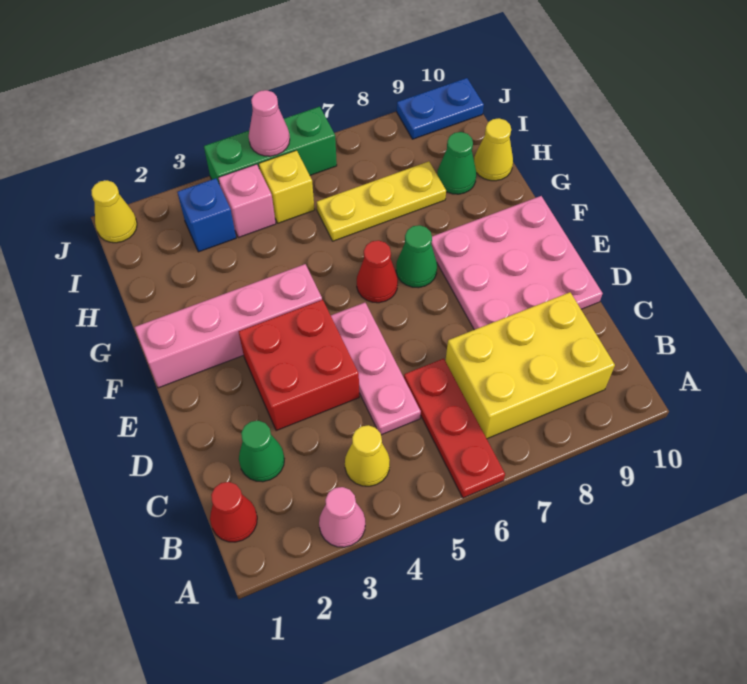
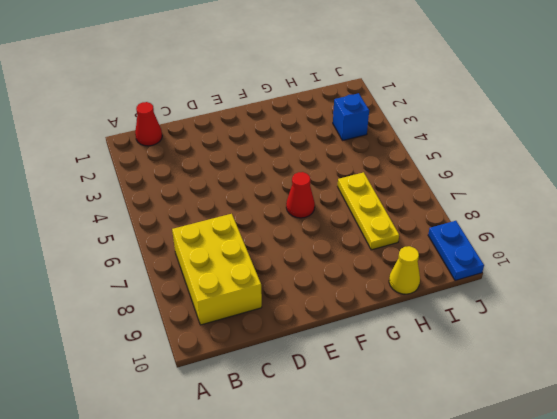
none -> pink cone A3 level 1
none -> red plate A6:C6 level 1
none -> yellow cone B4 level 1

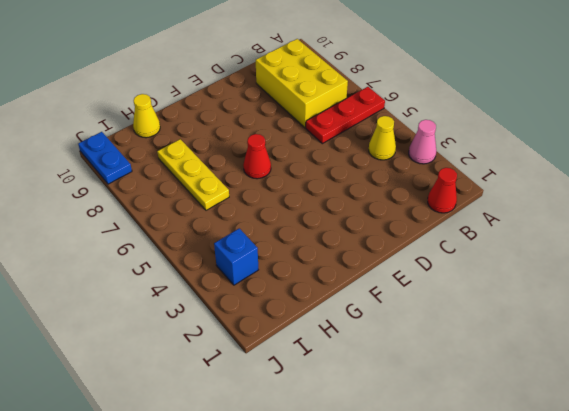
none -> green cone C2 level 1
none -> pink plate C5:E5 level 1
none -> red brick D3:E4 level 1

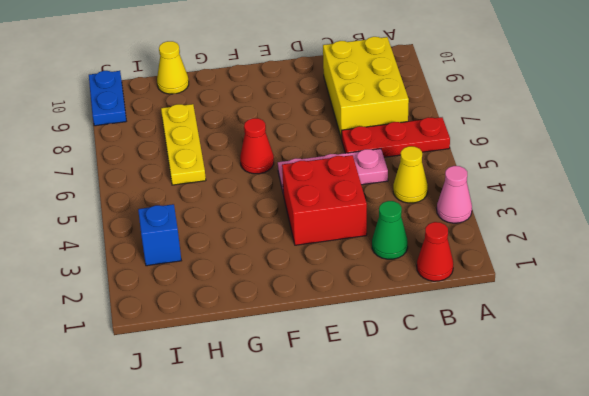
none -> pink plate D8:F10 level 1
none -> pink brick F1:F4 level 1
none -> green cone F7 level 1

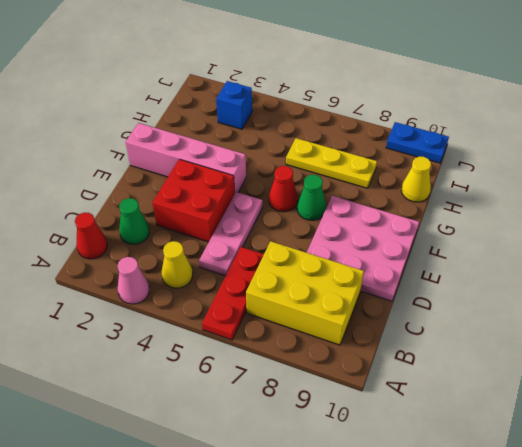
none -> green cone H9 level 1
none -> pink brick I4 level 1
none -> yellow brick I5 level 1

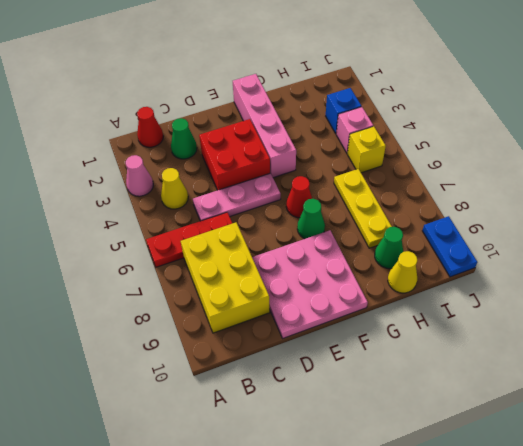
none -> yellow cone J1 level 1
none -> green brick J4:J6 level 1
none -> pink cone J5 level 2

